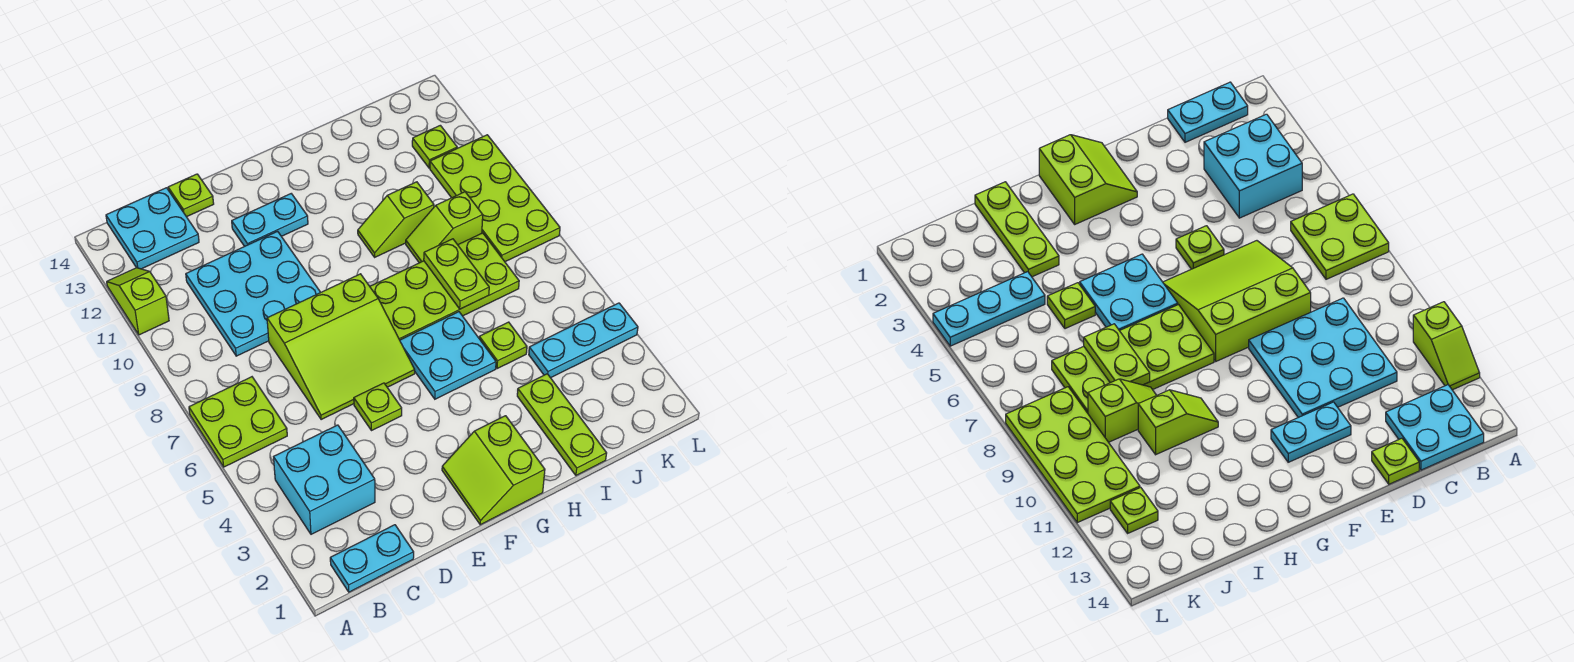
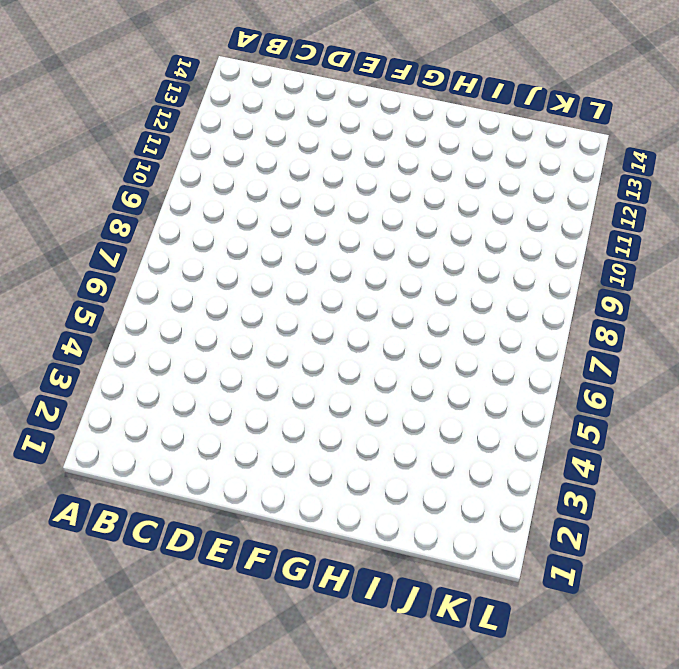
none -> lime plate A6:B7 level 1
none -> lime slope A11:A12 level 1 top 11
none -> cyan plate B1:C1 level 1

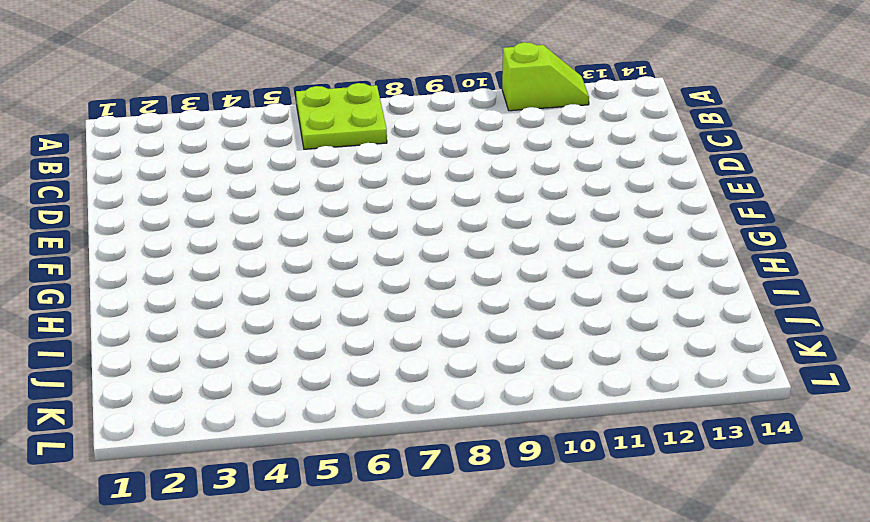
none -> cyan plate B1:C1 level 1
none -> cyan brick B3:C4 level 1
none -> cyan plate B13:C14 level 1

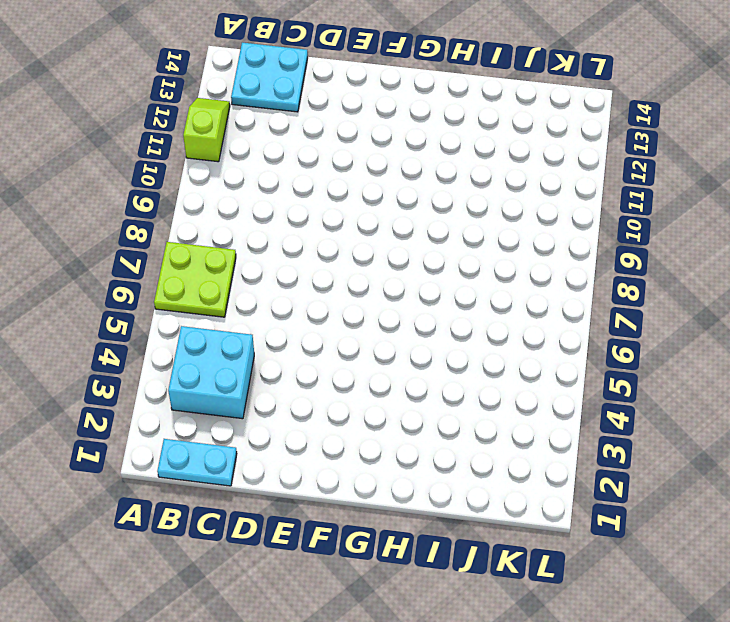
none -> cyan plate C9:E11 level 1
none -> lime slope D6:F8 level 1 top 8
none -> lime plate D14 level 1

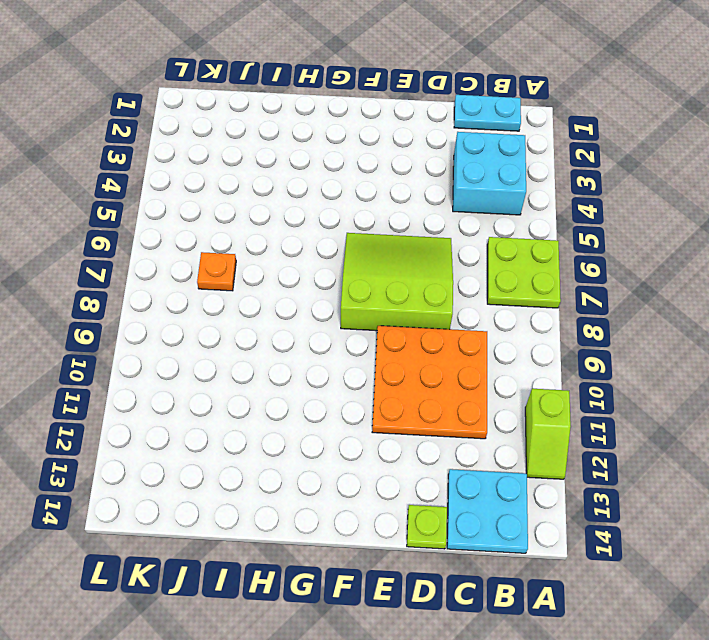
orange plate C9:E11 level 1 -> cyan plate C9:E11 level 1
orange plate J7 level 1 -> lime plate G7:J8 level 1
none -> lime plate E5 level 1
none -> cyan plate E12:F12 level 1
none -> lime slope F1:G2 level 1 top G

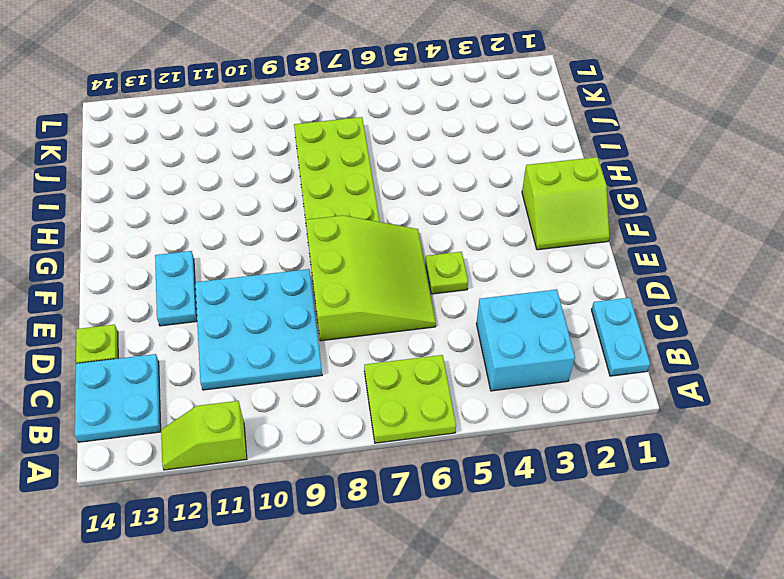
none -> cyan plate G5:H6 level 1
none -> lime slope H10:I10 level 1 top I
none -> lime plate I1:I3 level 1

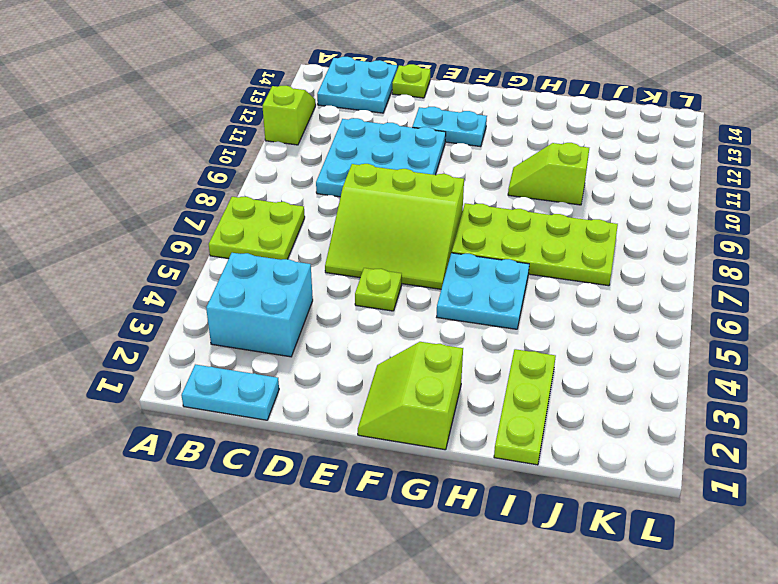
none -> lime plate I5 level 1
none -> lime slope I9:J9 level 1 top J
none -> cyan plate J4:L4 level 1

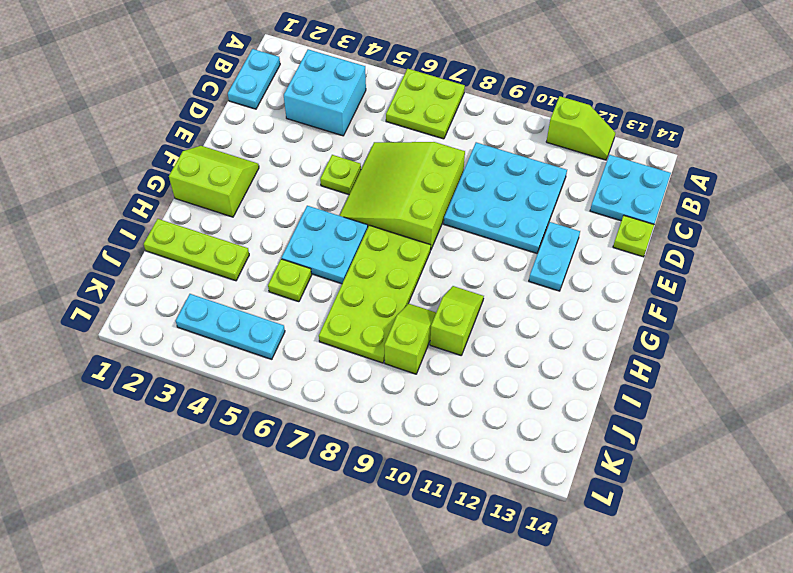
cyan plate K3:K5 level 1 -> cyan plate J4:L4 level 1
none -> lime plate K8:L11 level 1
none -> lime plate K12 level 1
none -> lime plate I7:I8 level 2

